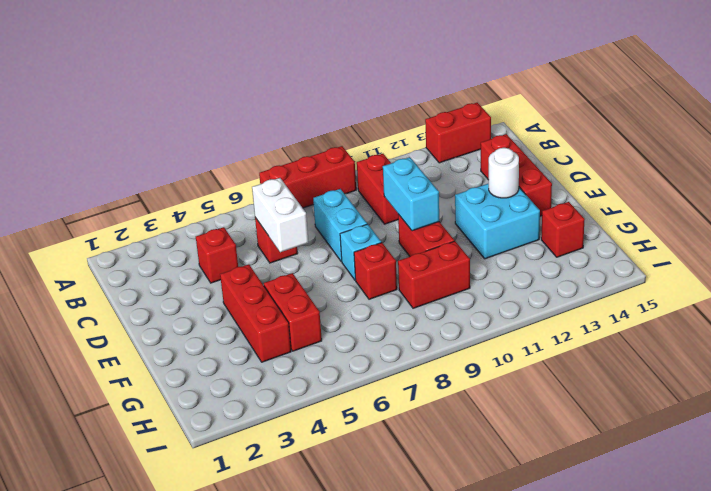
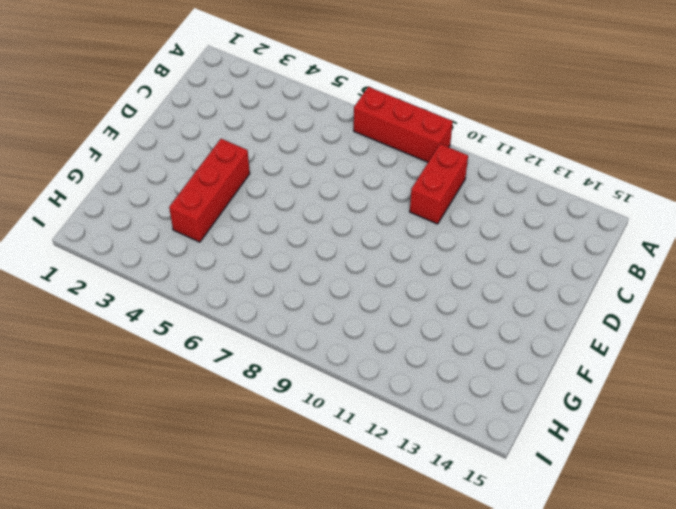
none -> red brick A13:A14 level 1
none -> red brick C4 level 1
none -> red brick C6 level 1

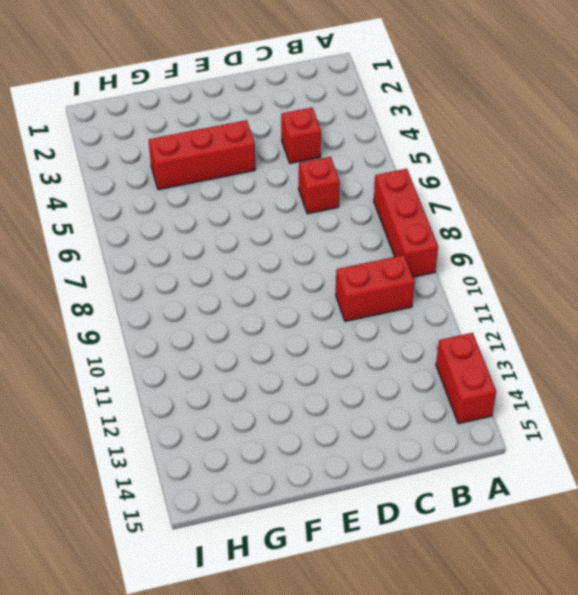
none -> cyan brick C8:D8 level 1
none -> red brick C14:E14 level 1
none -> cyan brick E8 level 1

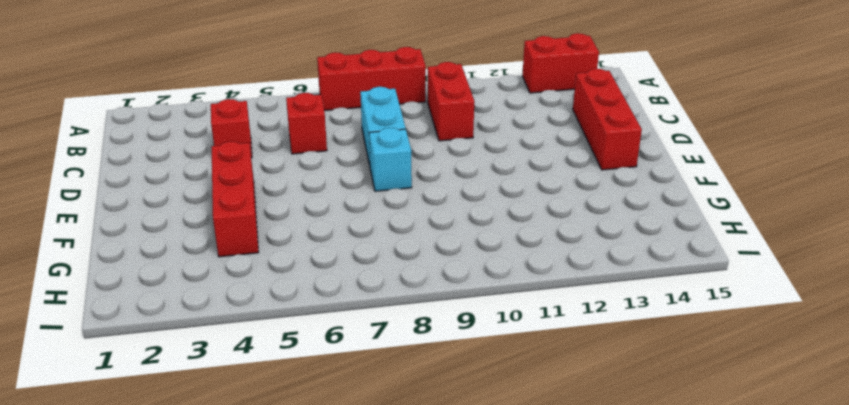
none -> red brick E10:F10 level 1
none -> cyan brick E12:F13 level 1
none -> red brick F5:G5 level 1

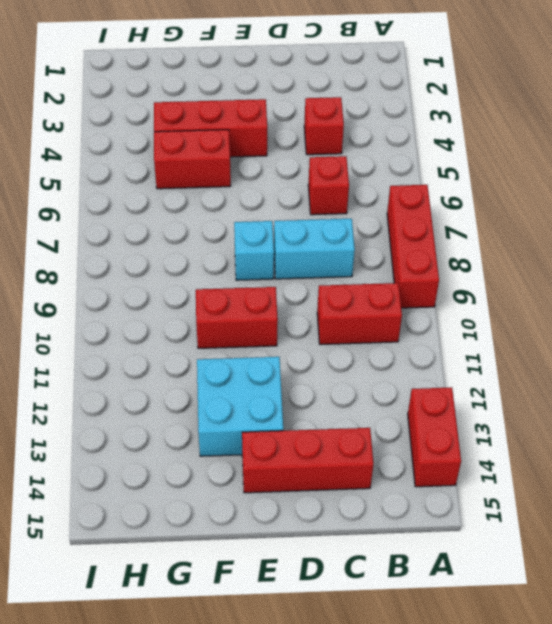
none -> red brick F8 level 1
none -> red brick G9:G10 level 1
none -> red brick G14 level 1

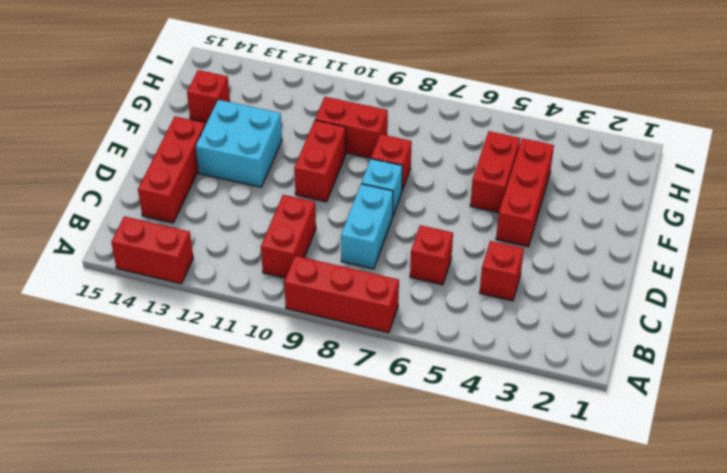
none -> white brick C6:D6 level 2
none -> cyan brick D10:E10 level 2
none -> white round brick E13 level 2

